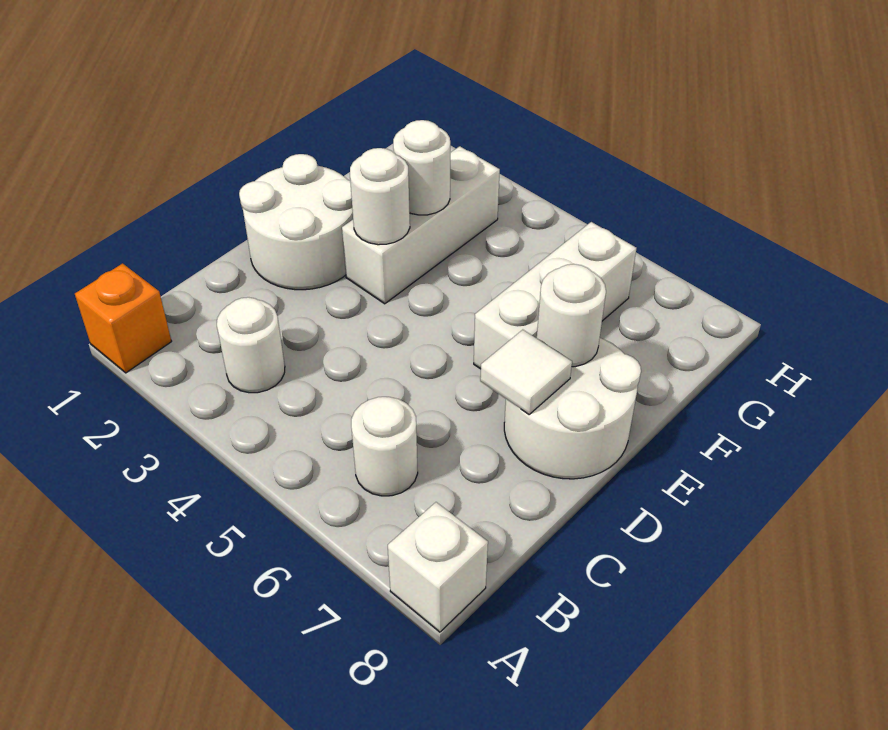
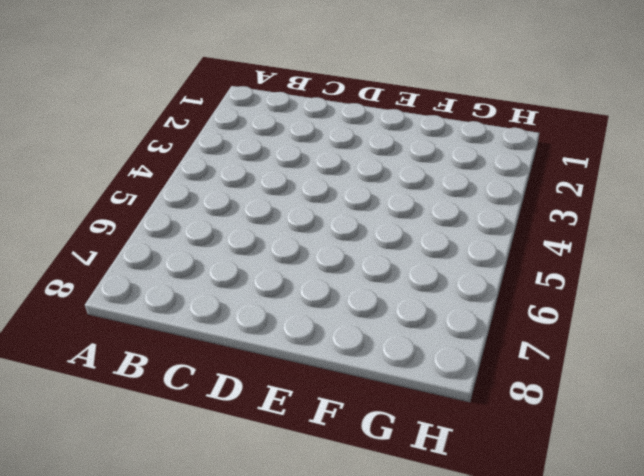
none -> orange brick A1 level 1
none -> white brick A8 level 1
none -> white round brick B3 level 1

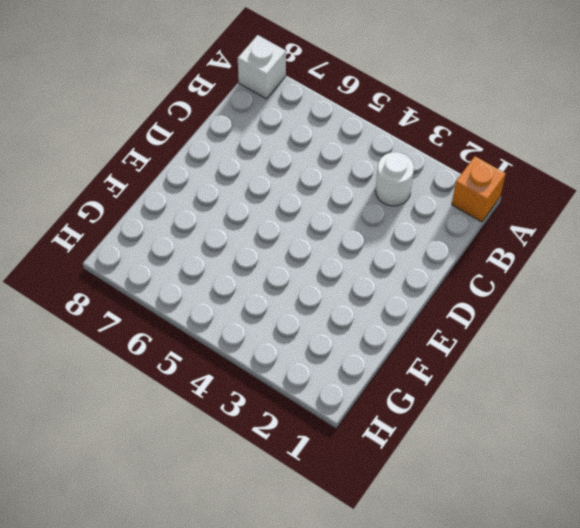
none -> white round brick B6 level 1
none -> white round brick D1:E2 level 1
none -> white round brick D7:E8 level 1

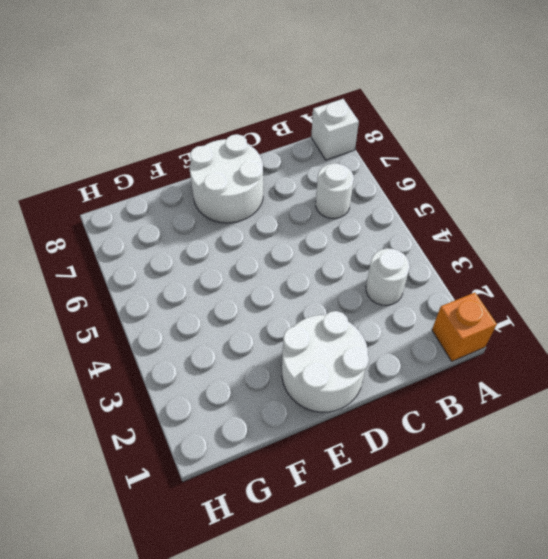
none -> white brick E3:G3 level 1
none -> white brick E6:G6 level 1
none -> white tile D7 level 2

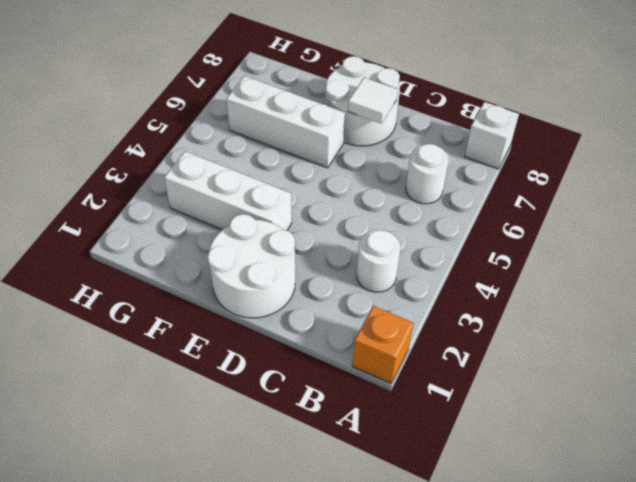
none -> white round brick E3 level 2
none -> white round brick E7 level 2
none -> white round brick F3 level 2

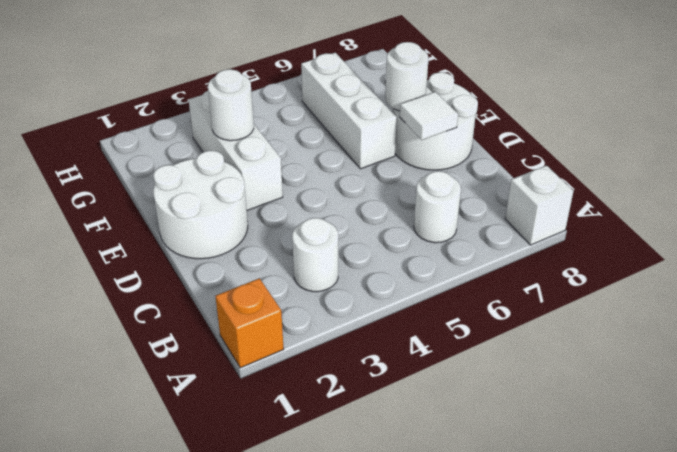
none -> white round brick E3 level 2

